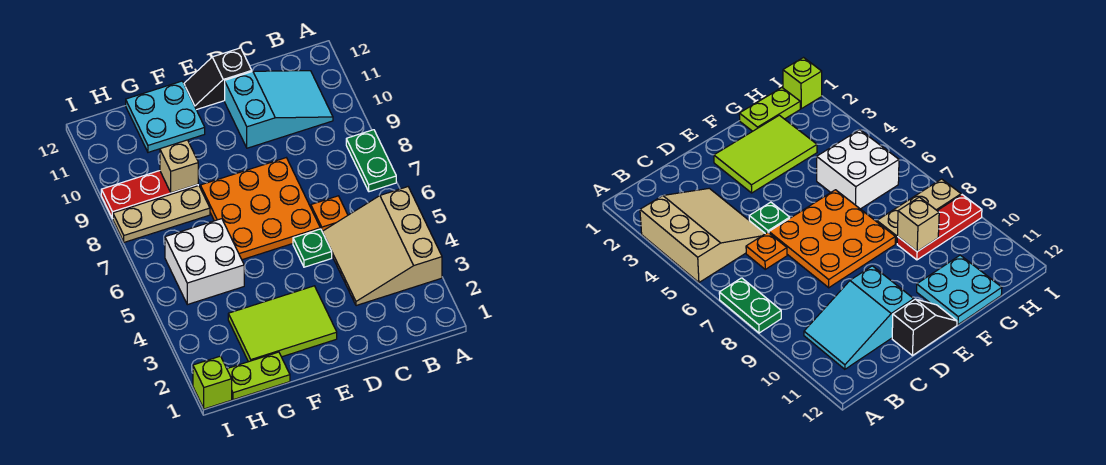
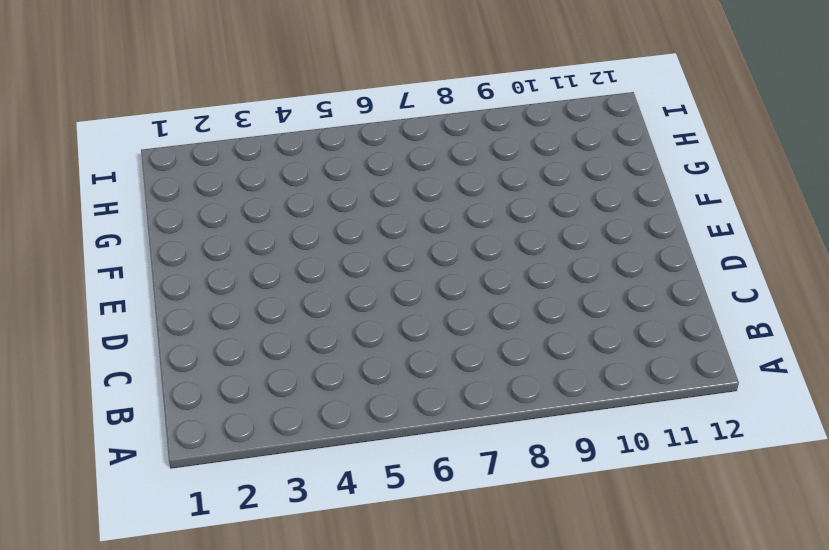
none -> tan slope A3:C5 level 1 top A
none -> green plate A7:A8 level 1
none -> cyan slope B10:D11 level 1 top D

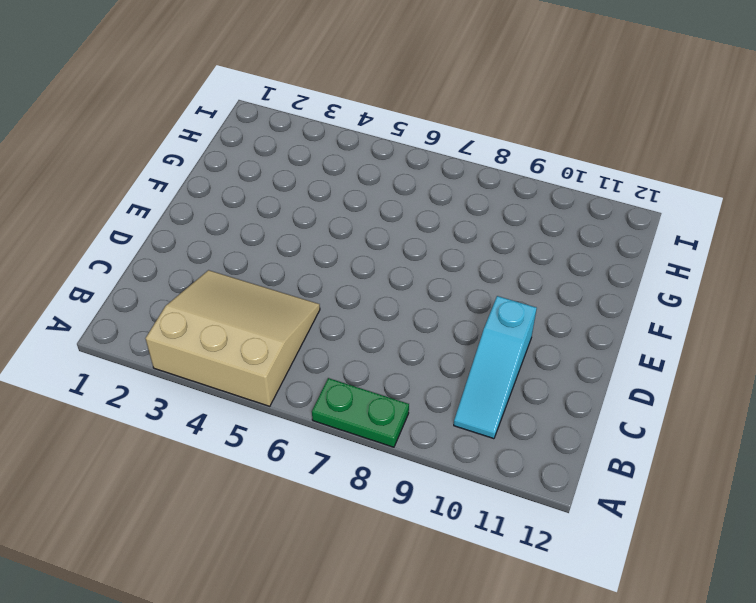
cyan slope B10:D10 level 1 top D -> cyan slope B10:D11 level 1 top D
none -> orange plate C6 level 1
none -> green plate D5 level 1
none -> orange plate D6:F8 level 1

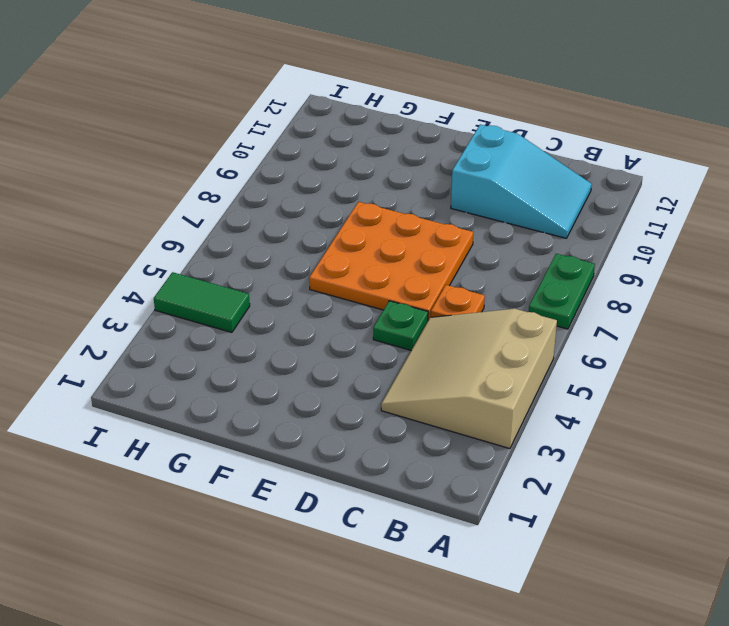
green tile H4:I4 level 1 -> none
none -> black slope D12:E12 level 1 top D
none -> lime tile E2:G3 level 1
none -> cyan plate F11:G12 level 1

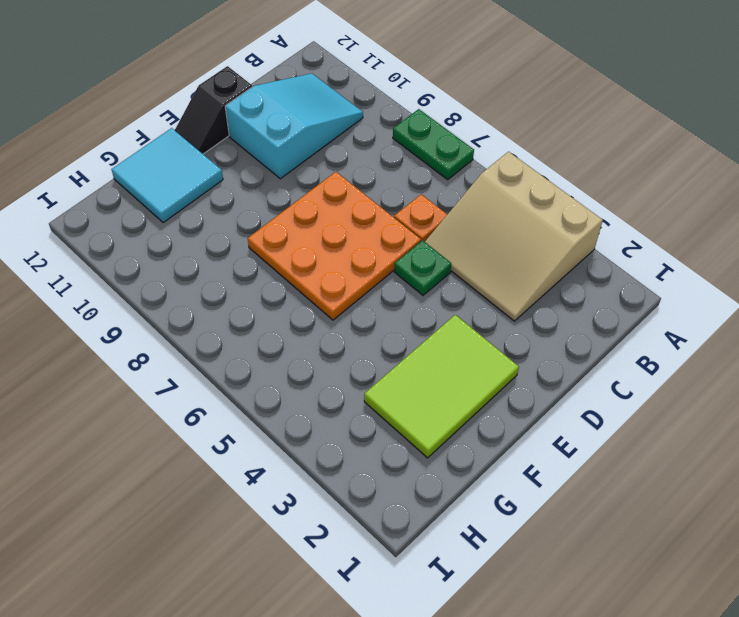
cyan tile F11:G12 level 1 -> cyan plate F11:G12 level 1
none -> lime plate G1:H1 level 1
none -> white brick G5:H6 level 1
none -> tan plate G8:I8 level 1

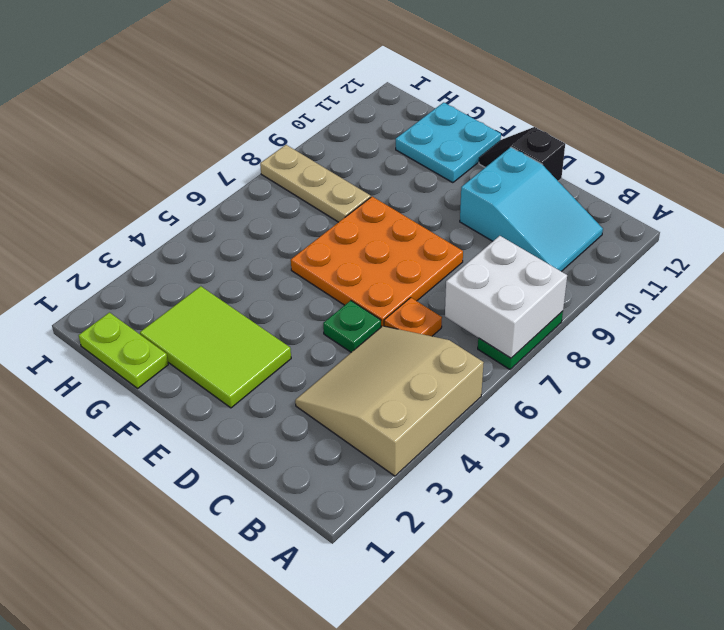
white brick A7:B8 level 2 -> white brick G5:H6 level 1
none -> red plate G9:I9 level 1
none -> lime brick I1 level 1
none -> tan brick G9 level 2

